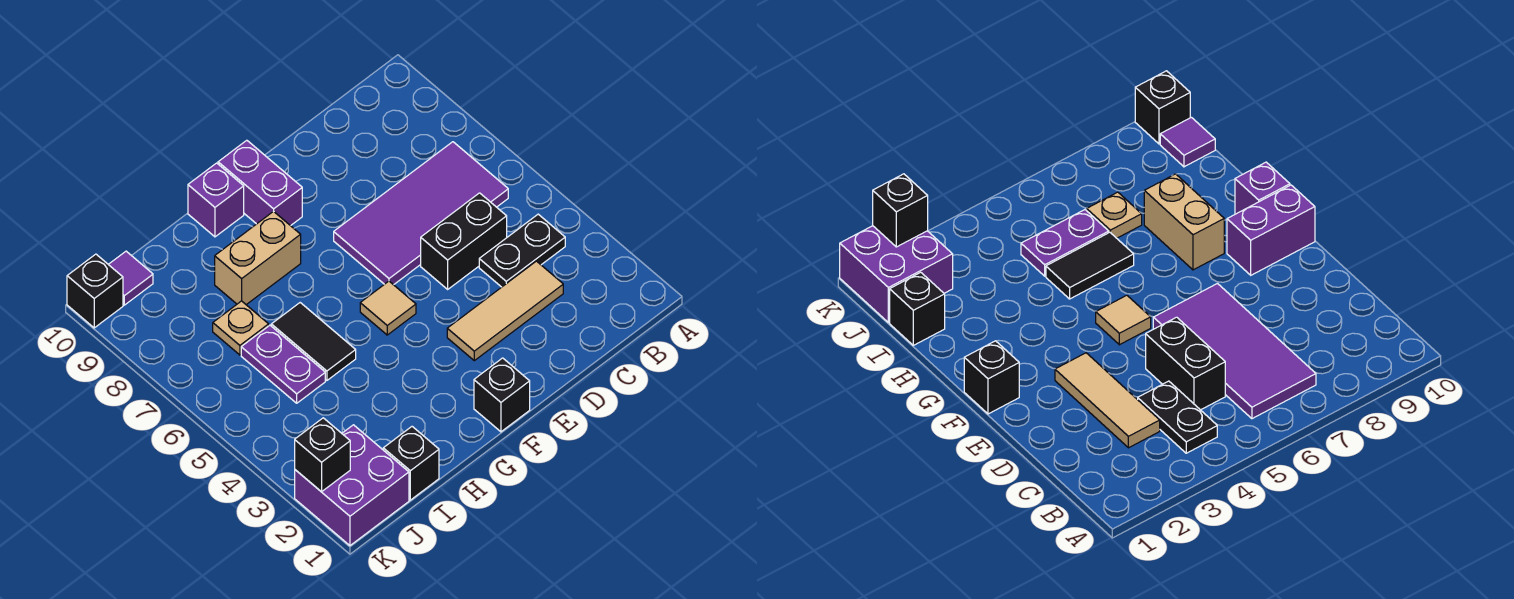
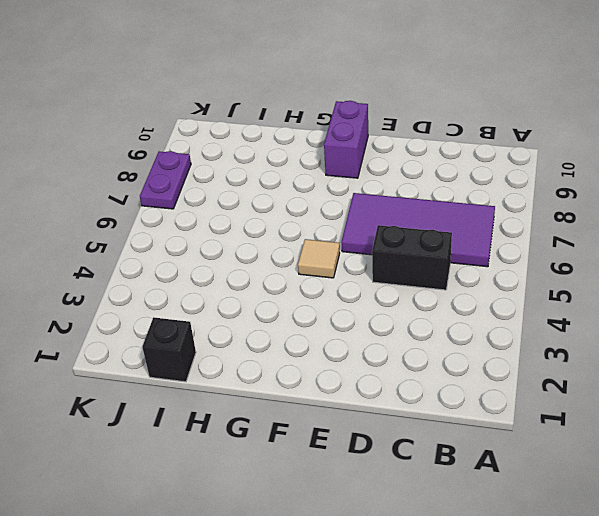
purple plate K7:K8 level 1 -> purple plate I5:I6 level 1
none -> black plate B4:C4 level 1
none -> tan tile C3:E3 level 1
none -> black brick F1 level 1

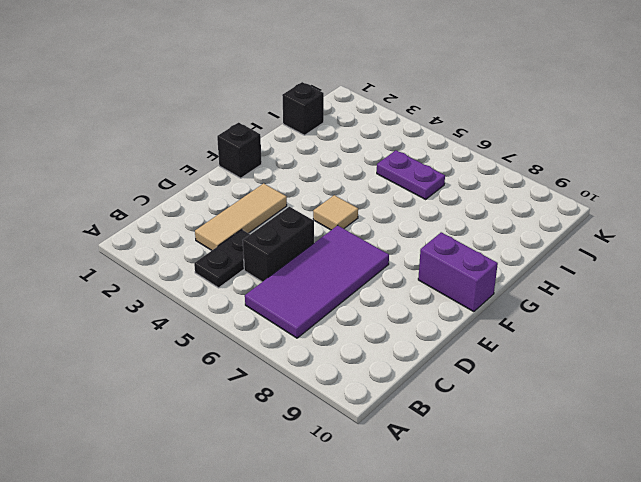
none -> tan brick G8:H8 level 1
none -> purple brick G10 level 1
none -> black tile H5:H6 level 1

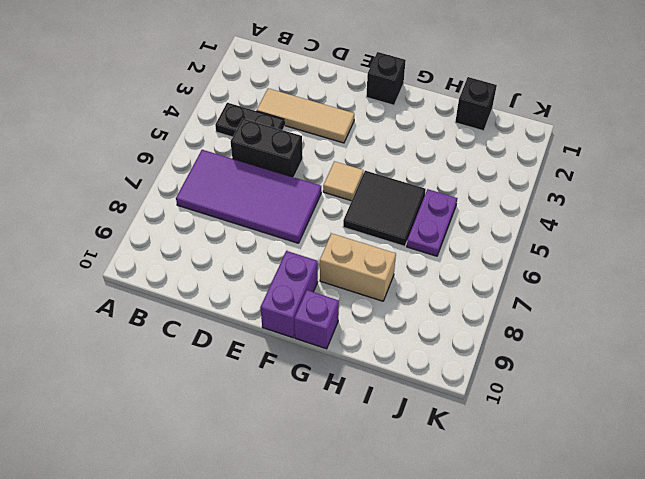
black tile G5:H6 level 1 -> black tile H5:H6 level 1
none -> tan plate I7 level 1
none -> purple brick J1:K2 level 1
none -> purple tile J10 level 1

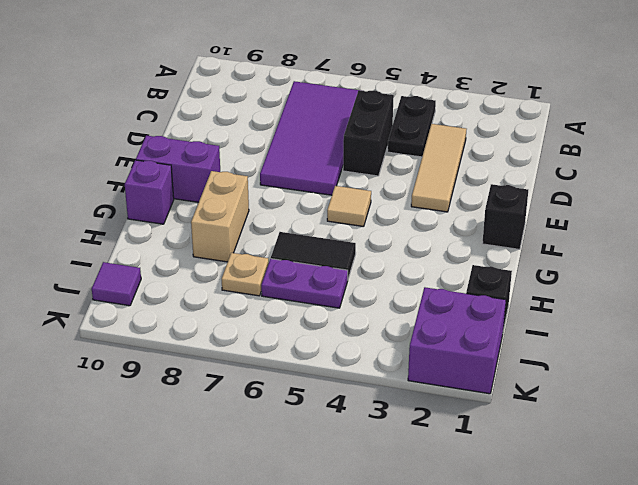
none -> black brick K10 level 1
none -> black brick K2 level 2

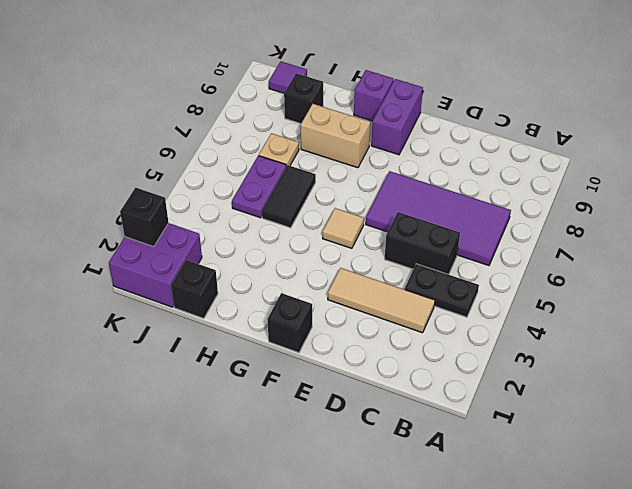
black brick I9 level 1 -> black brick K10 level 1

